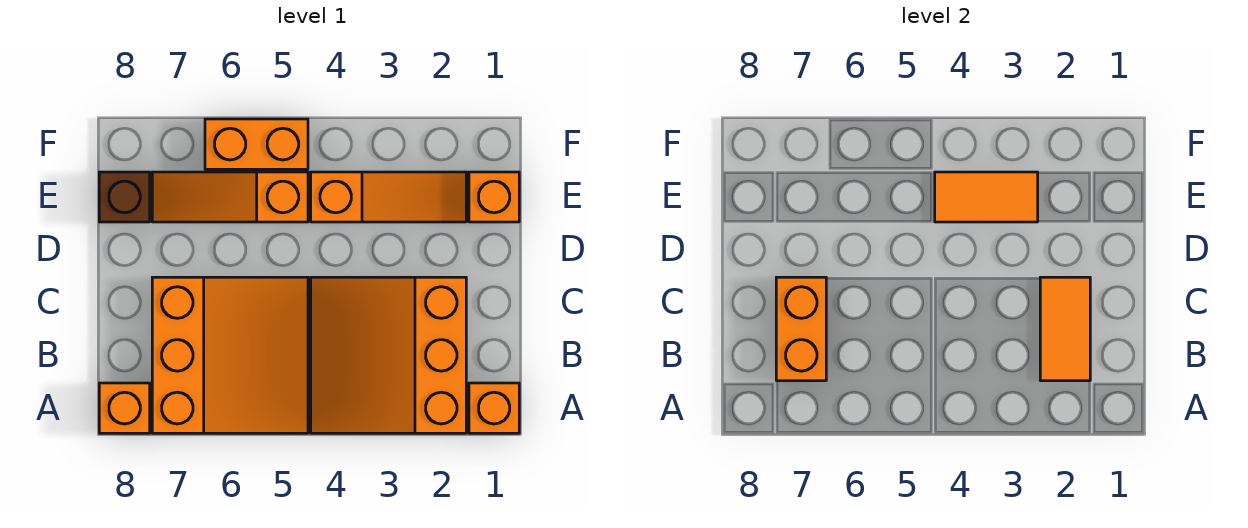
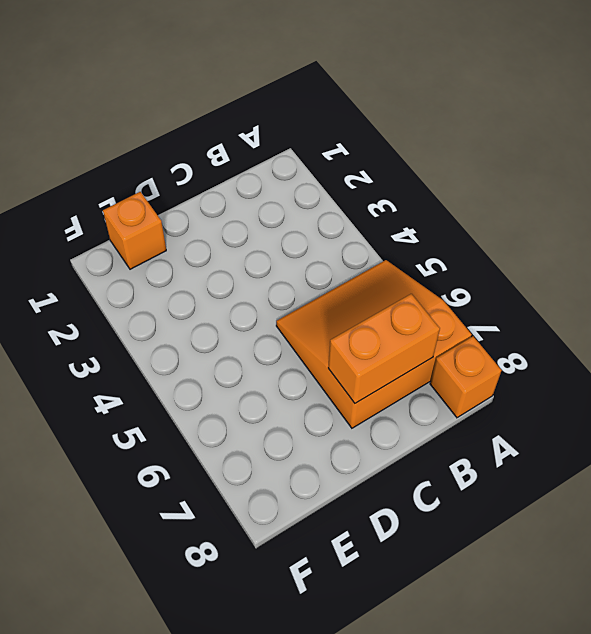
none -> orange brick A1 level 1
none -> orange slope A2:C4 level 1 top 2
none -> orange slope E2:E4 level 1 top 4

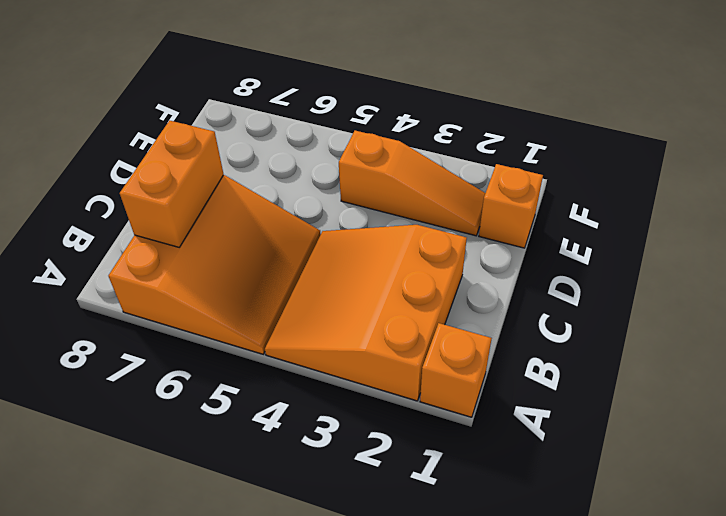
none -> orange brick A8 level 1
none -> orange slope E5:E7 level 1 top 5
none -> brown brick E8 level 1

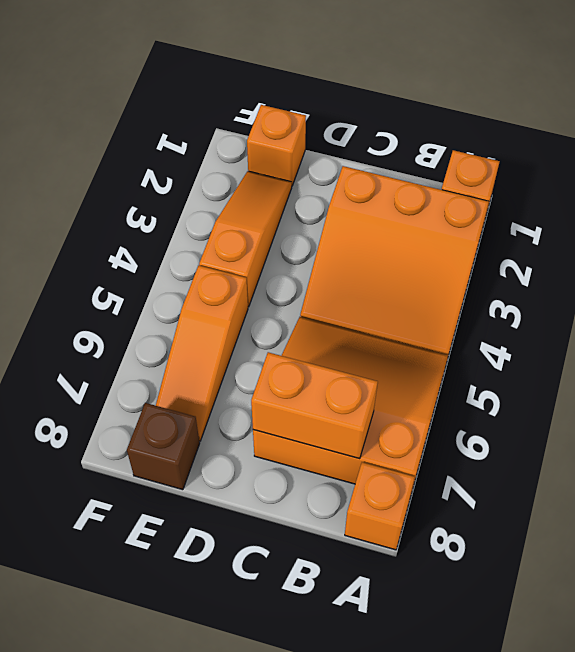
none -> orange brick F5:F6 level 1
none -> orange tile B2:C2 level 2
none -> orange tile E3:E4 level 2

